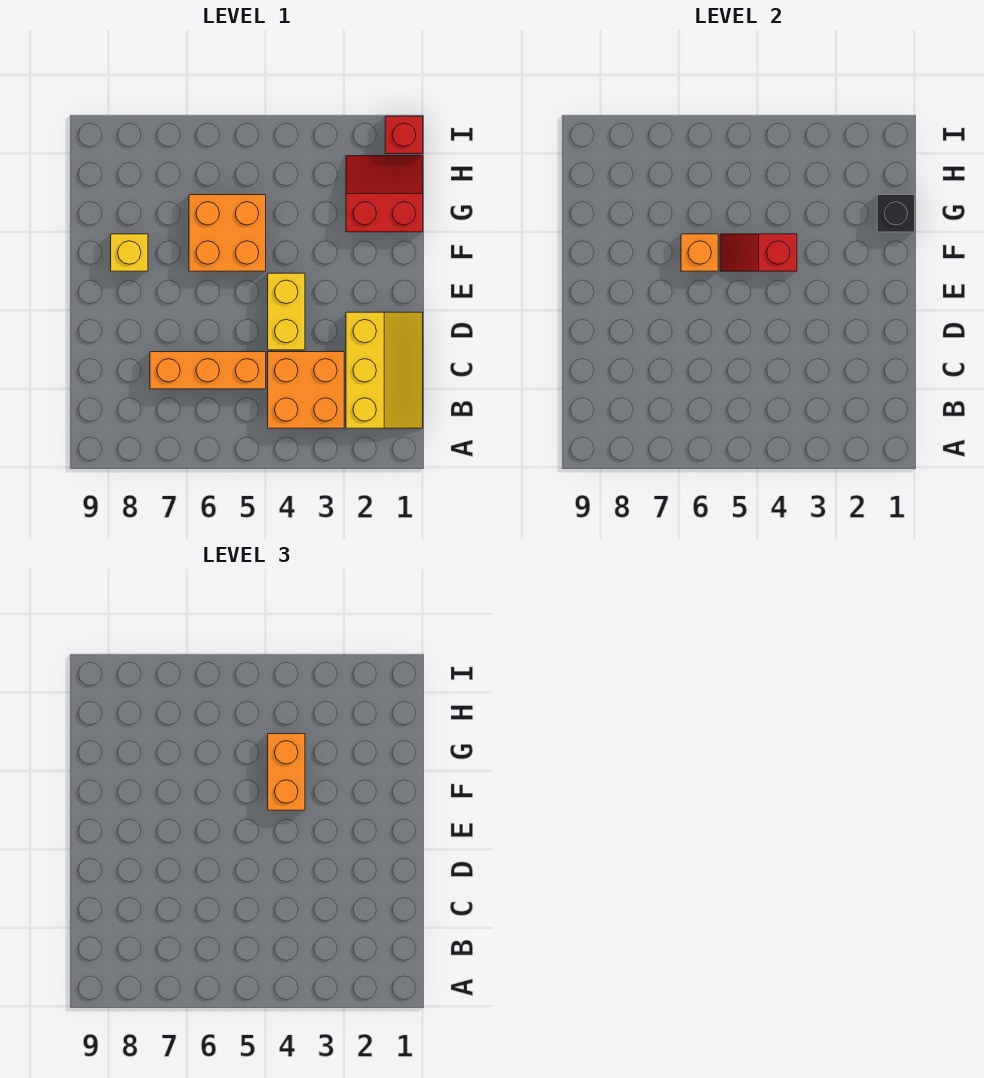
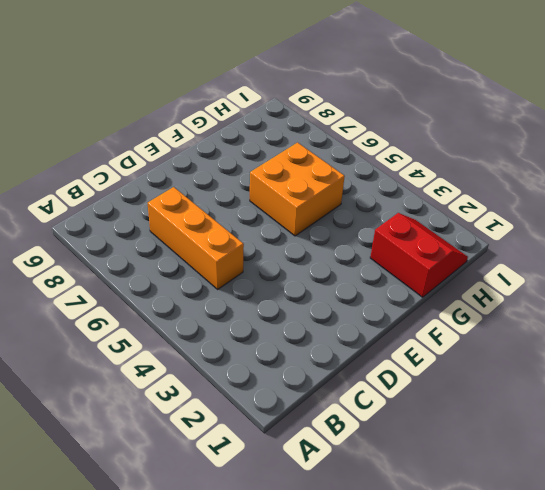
none -> yellow slope B1:D2 level 1 top 2
none -> orange brick B3:C4 level 1
none -> yellow brick D4:E4 level 1

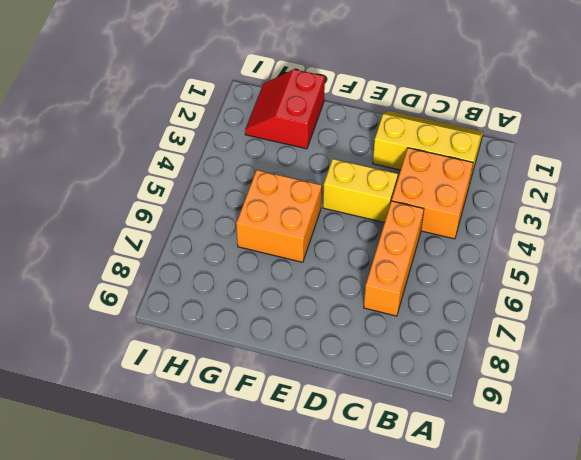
none -> yellow brick F8 level 1
none -> red brick I1 level 1
none -> red slope F4:F5 level 2 top 4

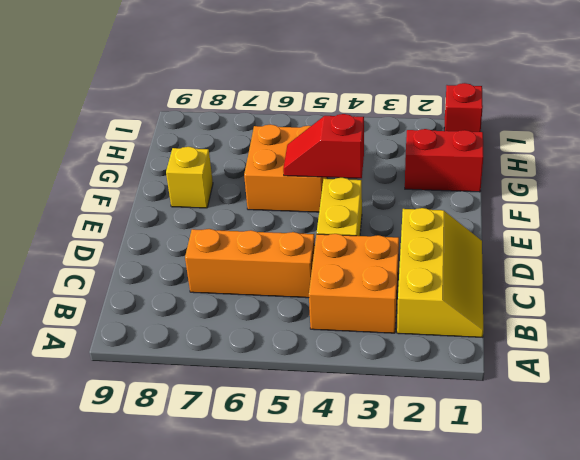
none -> orange brick F6 level 2
none -> black brick G1 level 2
none -> orange brick F4:G4 level 3

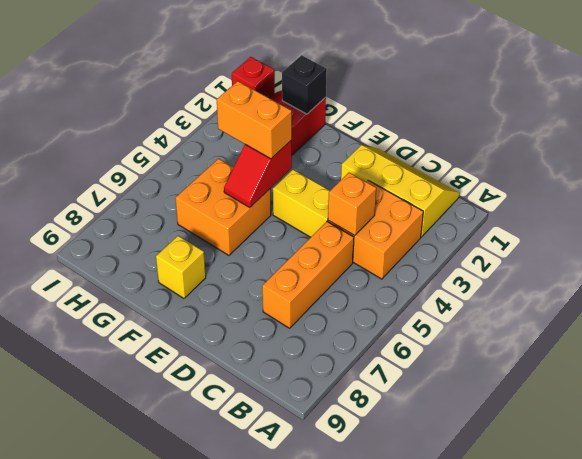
orange brick C4 level 2 -> orange brick F6 level 2

